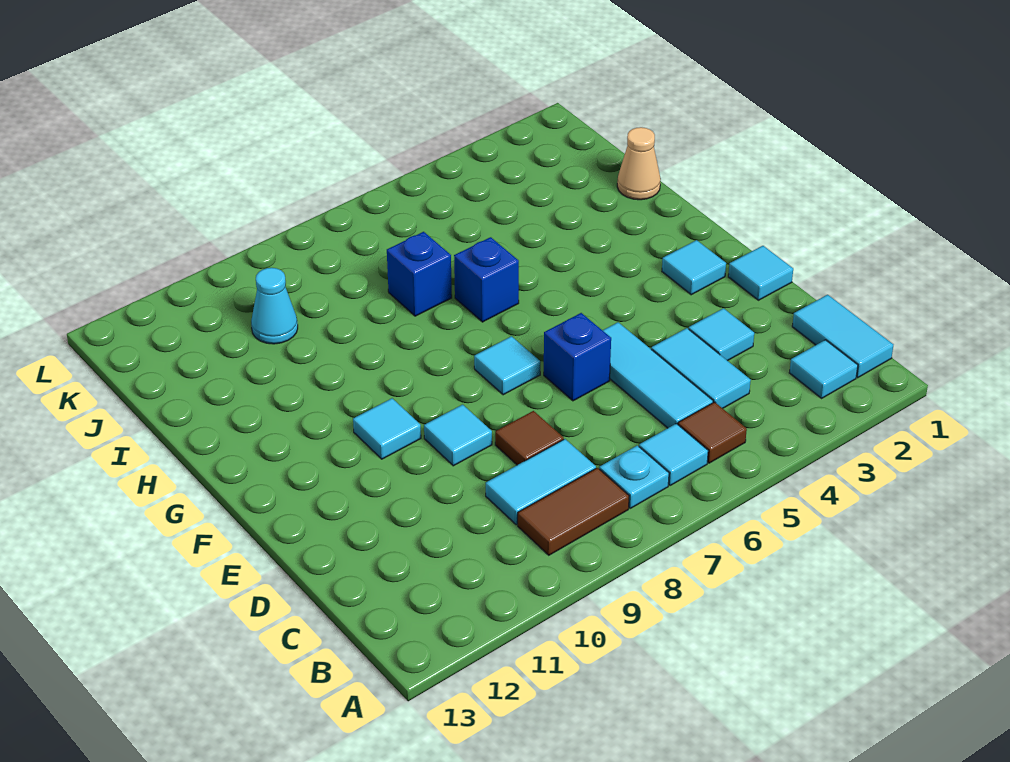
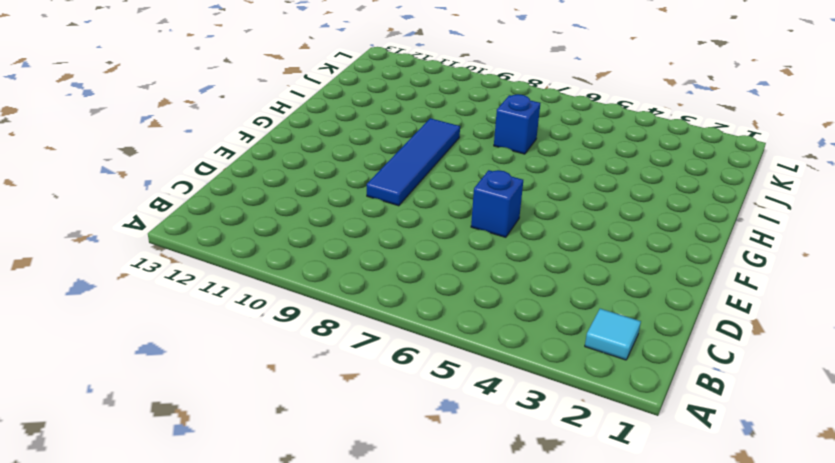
blue tile E9:H9 level 1 -> cyan tile E9 level 1
none -> cyan tile B1:C1 level 1
none -> brown tile B5 level 1
none -> cyan tile B6 level 1

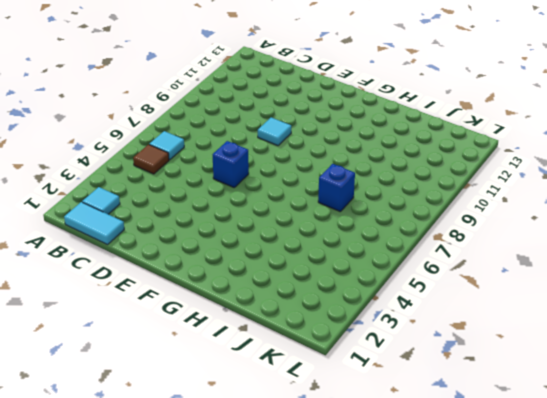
none -> cyan plate B7 level 1
none -> brown tile B8:B9 level 1
none -> cyan tile C4:D4 level 1

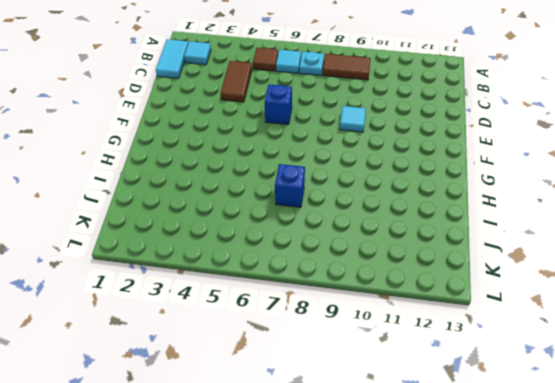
brown tile C4:D4 level 1 -> cyan tile C4:D4 level 1
none -> cyan tile C5:E5 level 1
none -> cyan tile C8:C9 level 1
none -> cyan tile D3 level 1

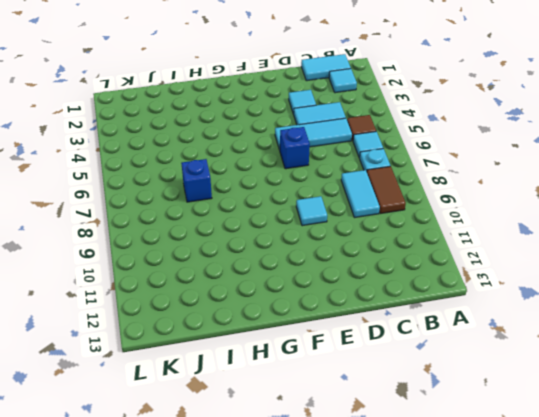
none -> brown tile D8 level 1
none -> cyan tile E1 level 1
none -> cyan tile F2 level 1

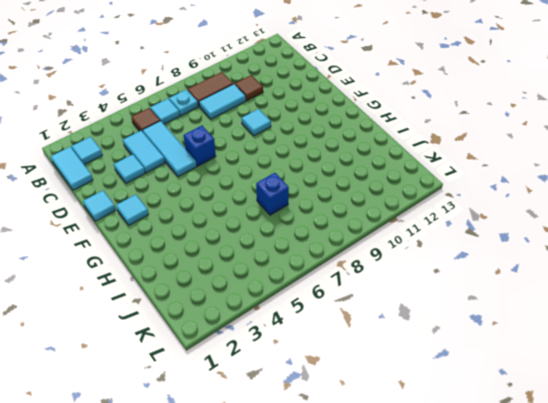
brown tile C10 level 1 -> brown tile D8 level 1
none -> cyan tile F7 level 1
none -> cyan tile F10 level 1
none -> blue brick H6 level 1

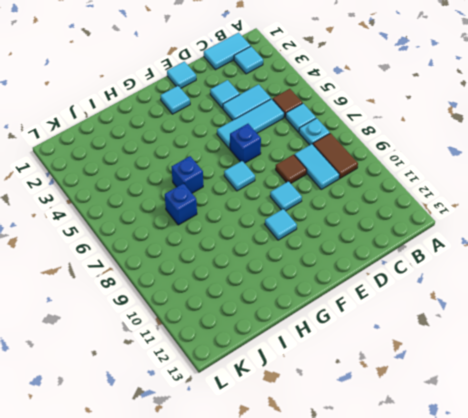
none -> tan cone I1 level 1
none -> cyan cone J10 level 1

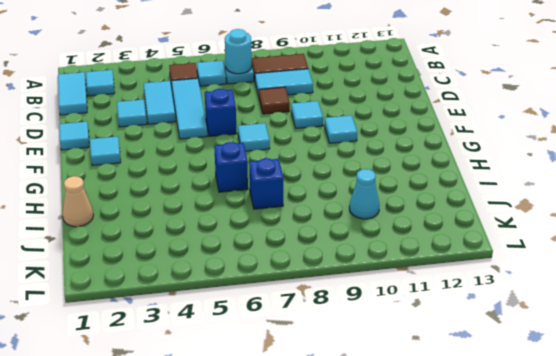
cyan round brick B7 level 2 -> none

